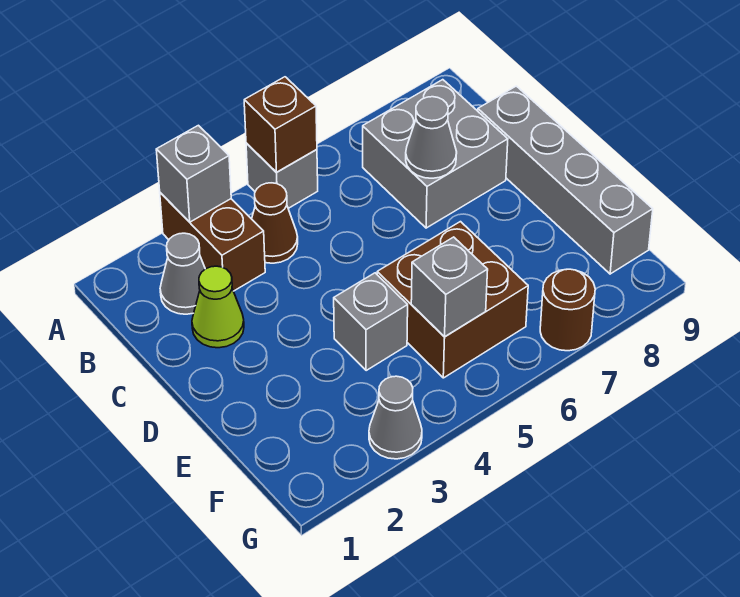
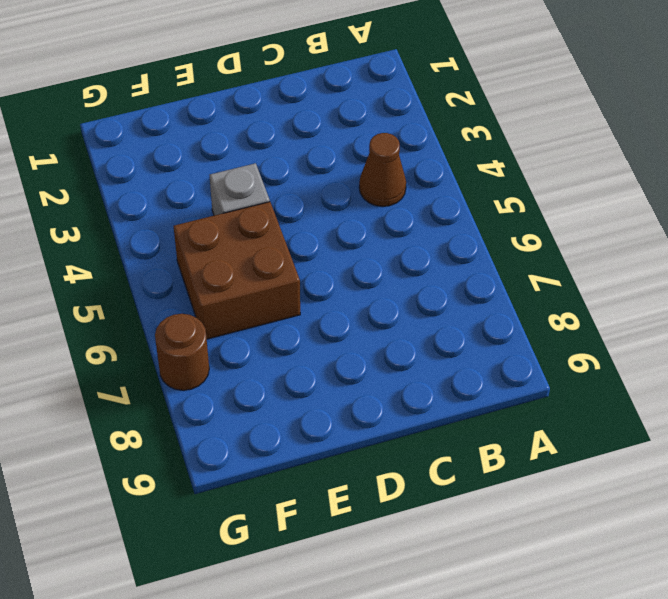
none -> brown brick A3:B3 level 1
none -> grey brick A5 level 1
none -> grey cone B2 level 1

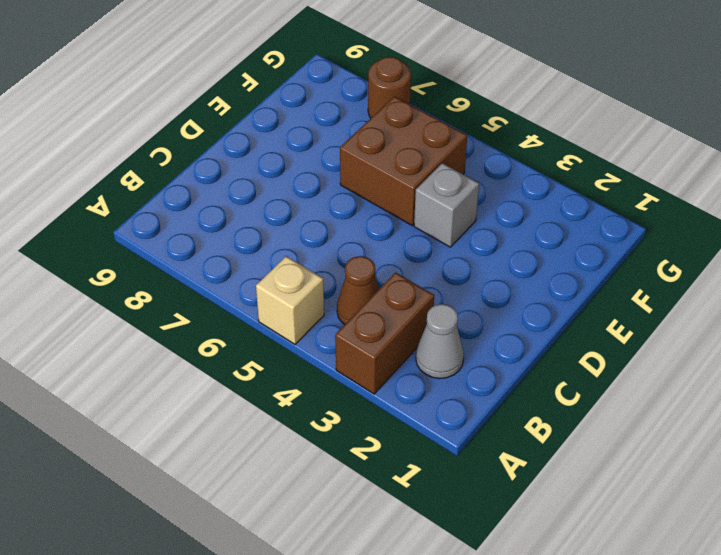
tan brick A5 level 1 -> grey brick A5 level 1
none -> grey brick B7:C8 level 1
none -> lime cone C2 level 1
none -> grey brick C9:F9 level 1

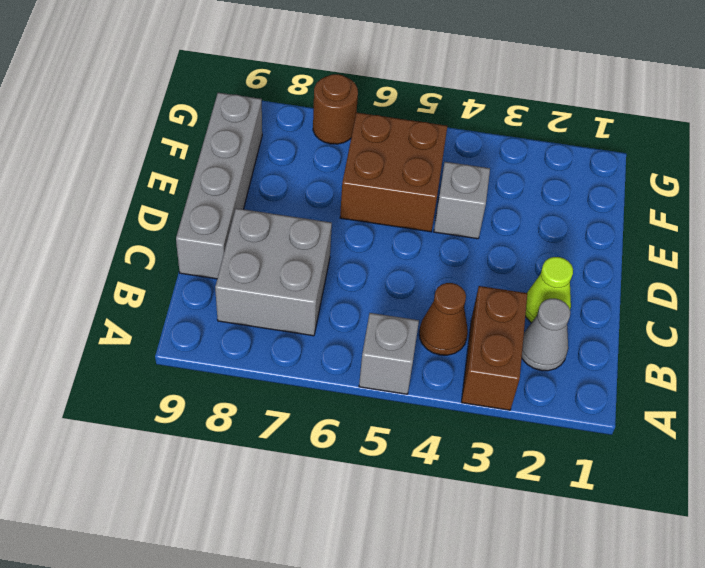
none -> grey cone G3 level 1
none -> grey brick A3 level 2
none -> brown brick A5 level 2

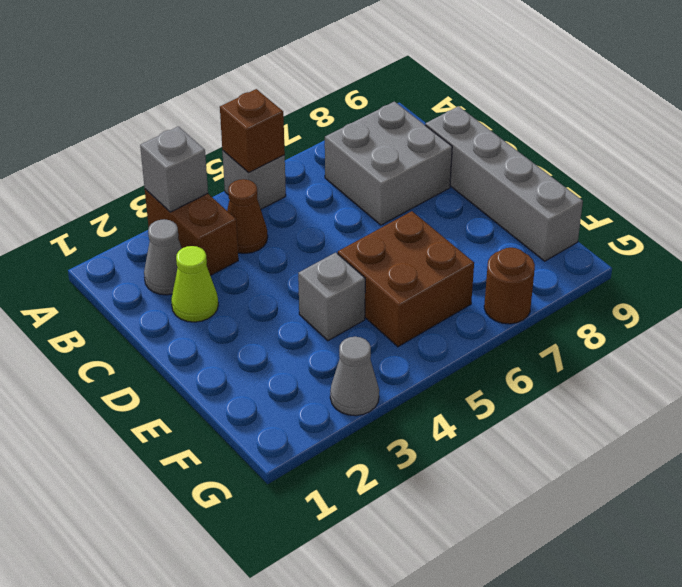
none -> grey cone C7 level 2
none -> grey brick F5 level 2

